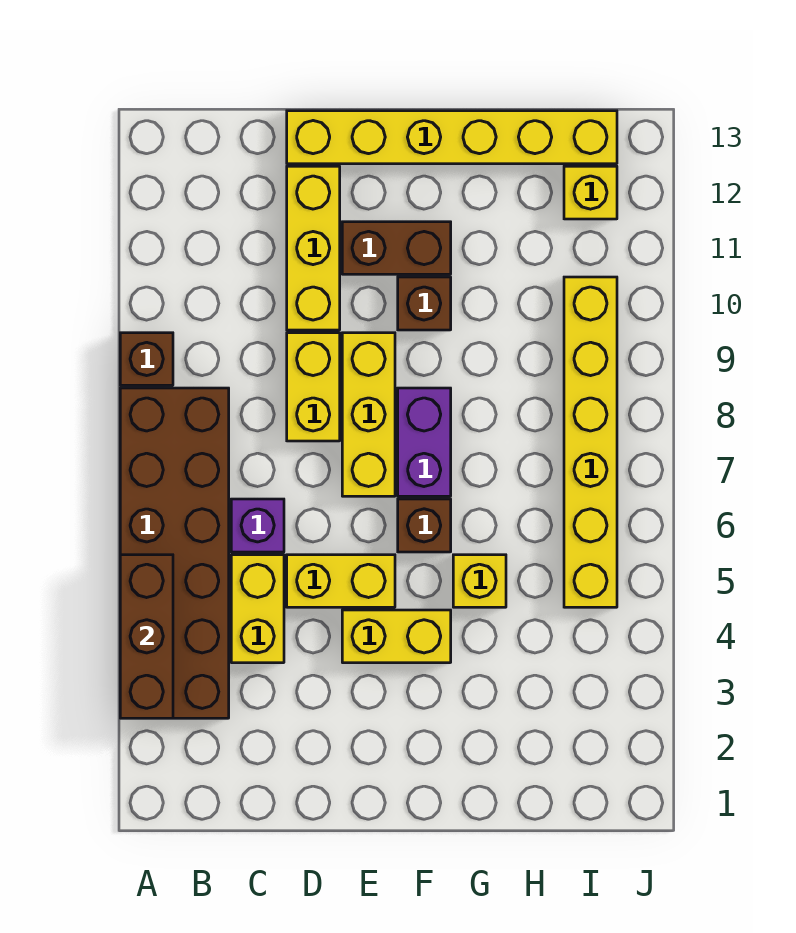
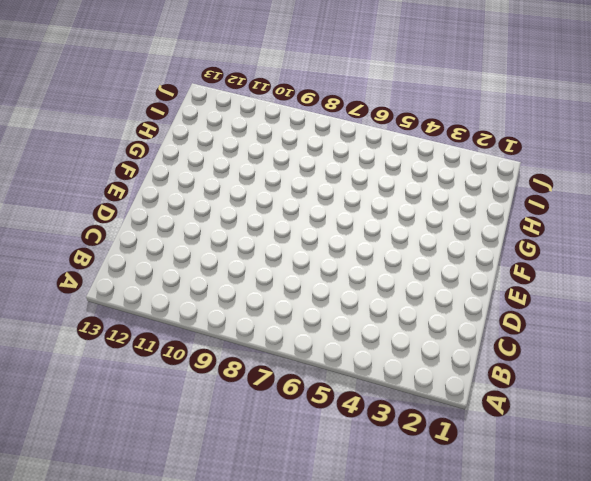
none -> brown brick A3:B8 level 1
none -> brown brick A9 level 1
none -> yellow brick C4:C5 level 1

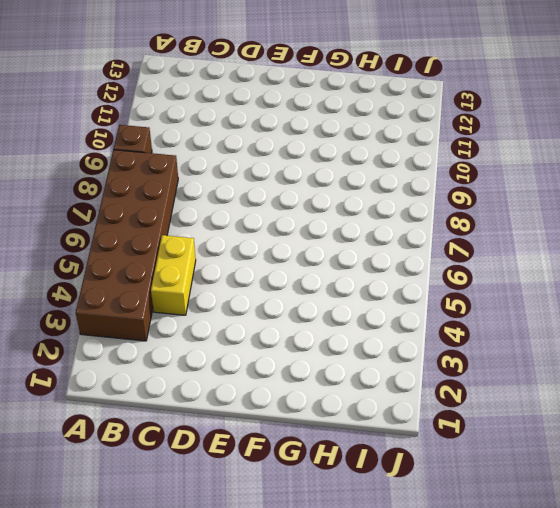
none -> purple brick C6 level 1
none -> yellow brick D5:E5 level 1
none -> yellow brick D8:D9 level 1

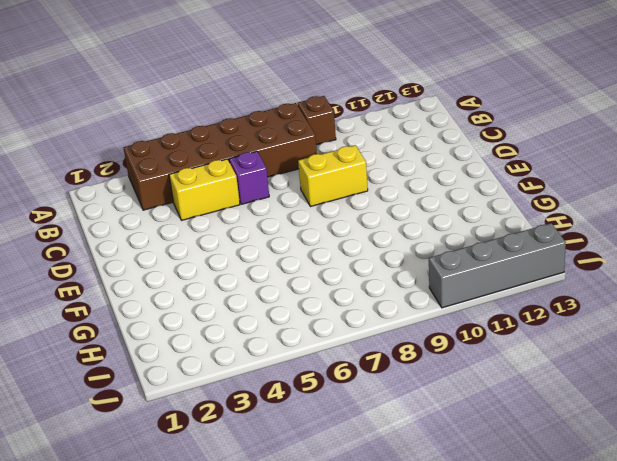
grey brick J10:J13 level 1 -> none
none -> yellow brick D5:E5 level 1
none -> yellow brick D10:D12 level 1
none -> yellow brick D13:I13 level 1

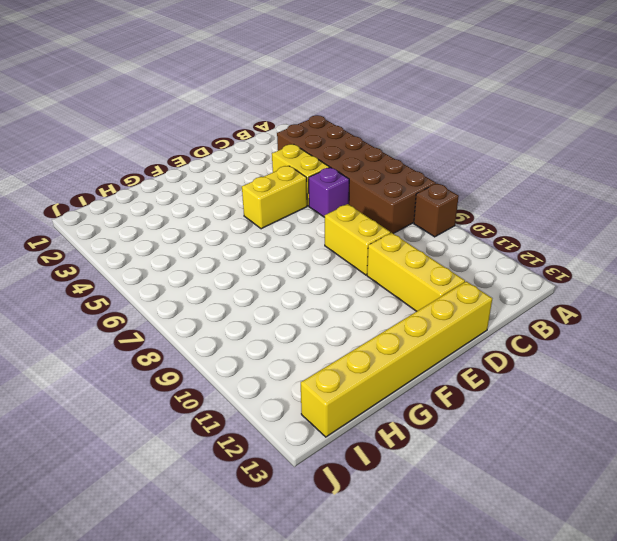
none -> yellow brick E4:F4 level 1
none -> yellow brick E7:E9 level 1
none -> brown brick E11:F11 level 1

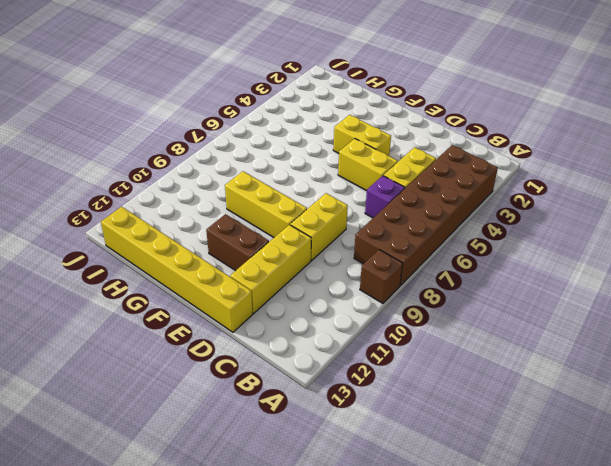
yellow brick E9:G9 level 1 -> yellow brick E7:E9 level 1
none -> brown brick F6 level 1
none -> purple brick F7:F8 level 1
none -> brown brick F10 level 1

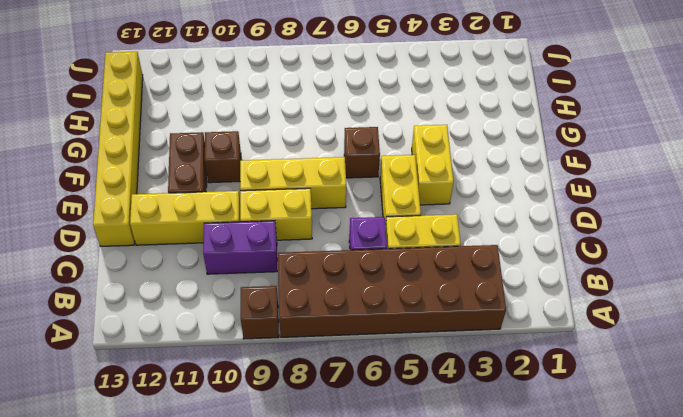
purple brick C9:C10 level 1 -> purple brick F7:F8 level 1
none -> yellow brick G5 level 1
none -> yellow brick I5:I10 level 1
none -> yellow brick I12 level 1

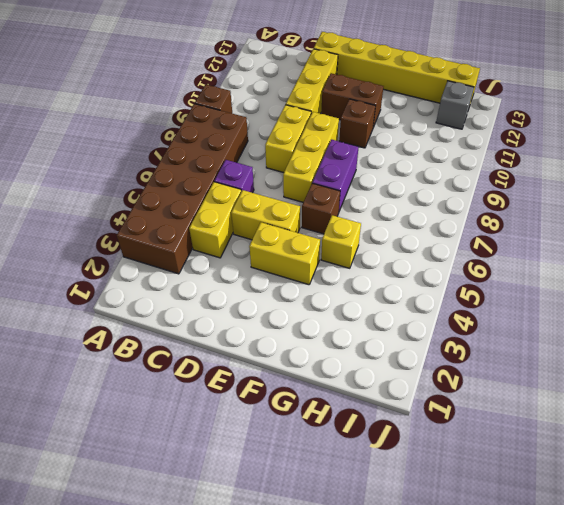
grey brick I12 level 1 -> yellow brick I12 level 1
none -> yellow brick I5:I10 level 1
none -> brown brick A3:A5 level 2

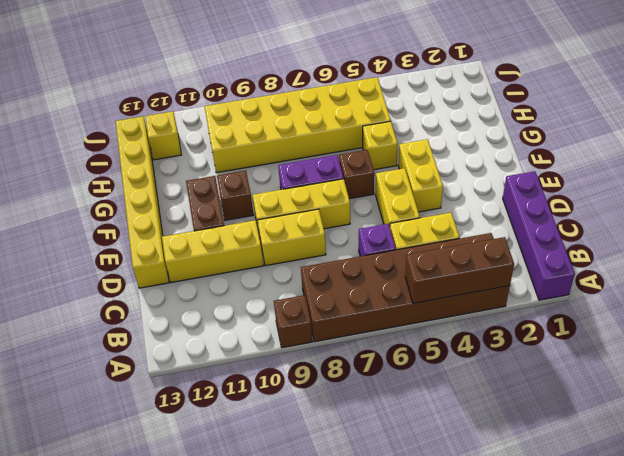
purple brick A1:D1 level 1 -> none
yellow brick H5:I10 level 1 -> yellow brick I5:I10 level 1

